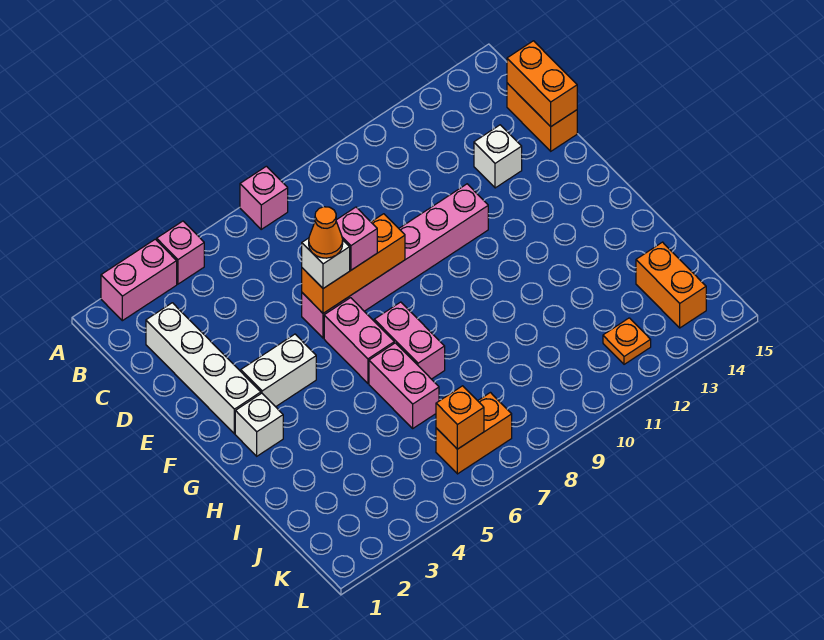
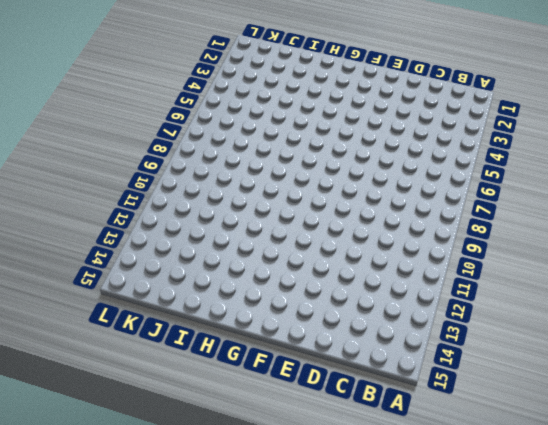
none -> pink brick A2:A3 level 1
none -> pink brick A4 level 1
none -> pink brick A7 level 1

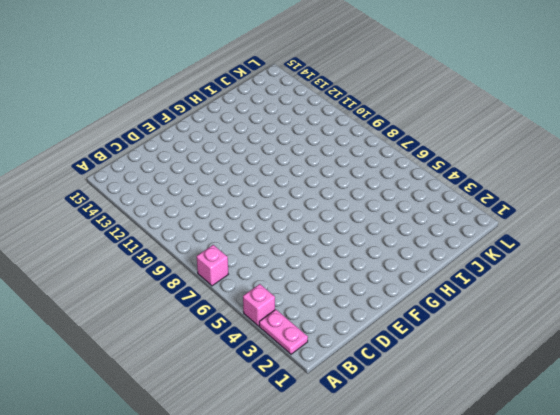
pink plate A2:A3 level 1 -> pink brick A2:A3 level 1
none -> white brick C2:F2 level 1
none -> orange brick C15:D15 level 1
none -> white brick D13 level 1

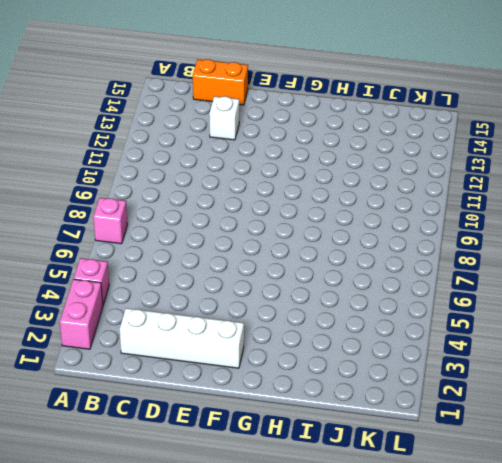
none -> pink brick E6:E11 level 1
none -> white brick F3:F4 level 1
none -> pink brick F6:G6 level 1

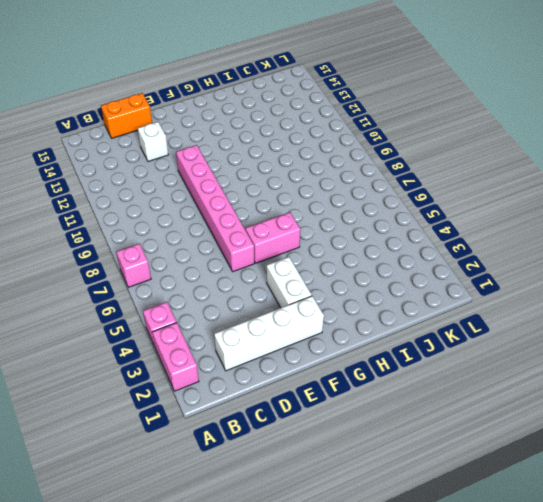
none -> white brick G2 level 1
none -> pink brick G7:H7 level 1
none -> pink brick H6:I6 level 1

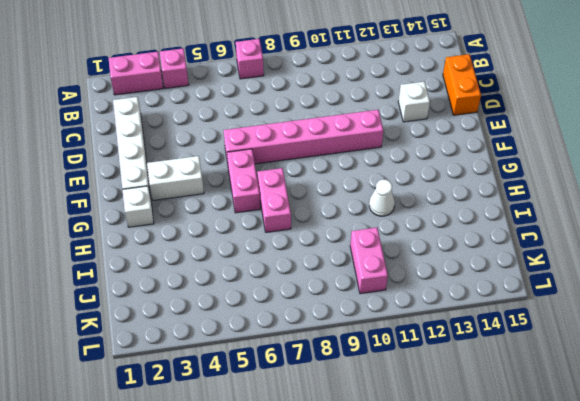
white cone H11 level 1 -> none
pink brick J10:K10 level 1 -> pink brick H6:I6 level 1
none -> orange brick J14:K14 level 1
none -> orange brick K6:K7 level 1
none -> orange plate K12 level 1

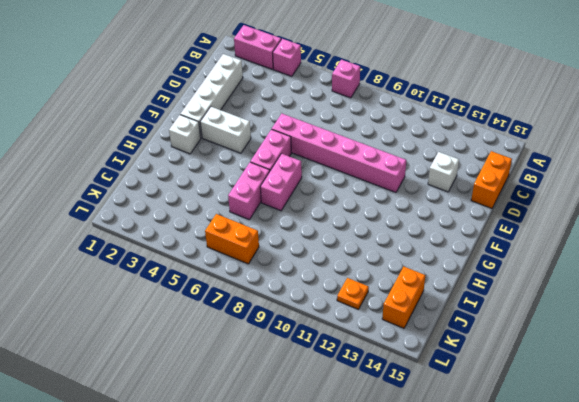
none -> orange brick C15:D15 level 2
none -> orange brick E6:E8 level 2
none -> orange brick K6 level 2

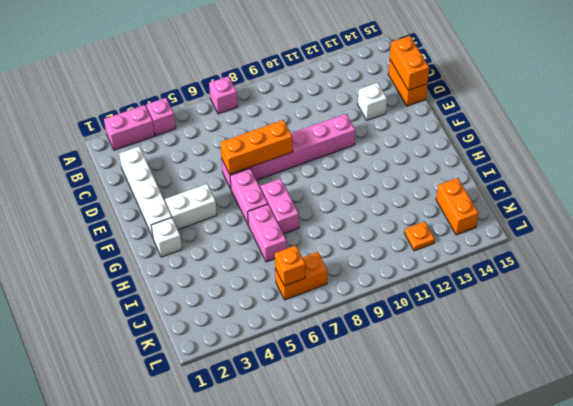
none -> white brick E6 level 3
none -> pink brick E7 level 3
none -> orange cone E6 level 4

